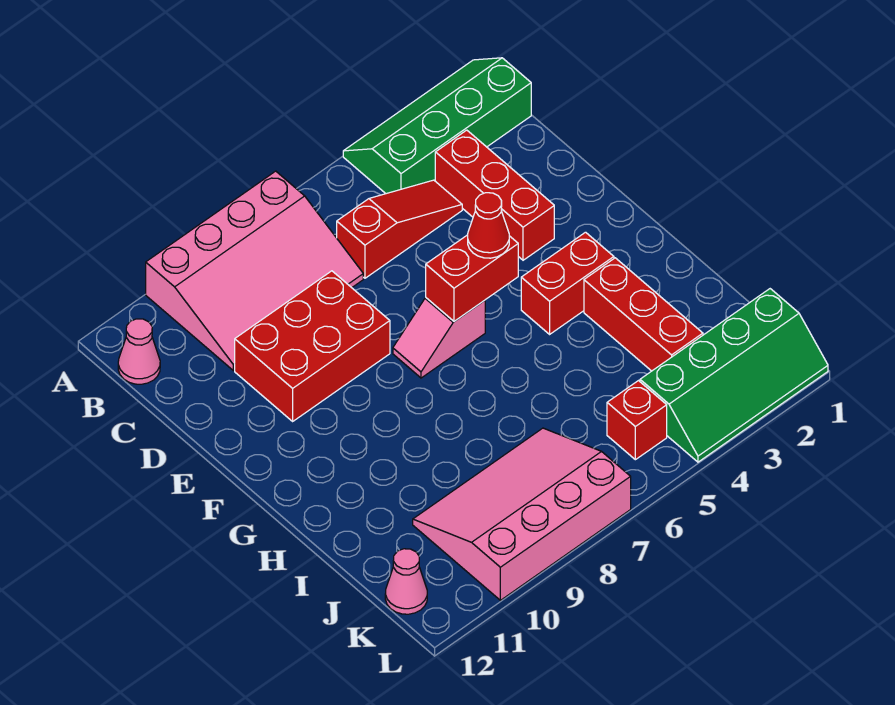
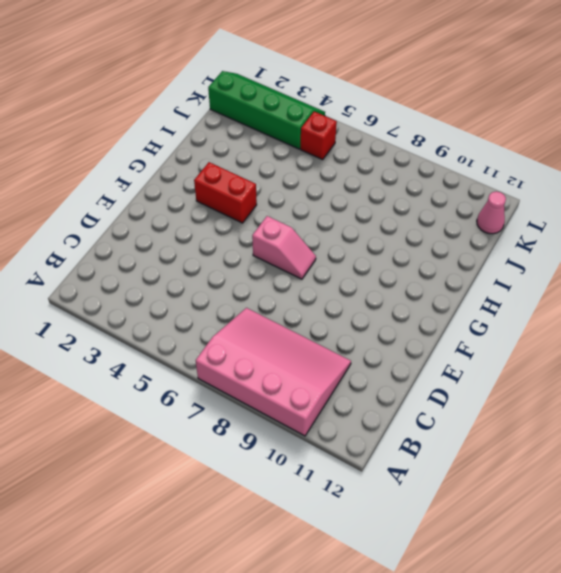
none -> green slope A1:B4 level 1 top B
none -> pink cone B12 level 1
none -> red brick C3:E3 level 1

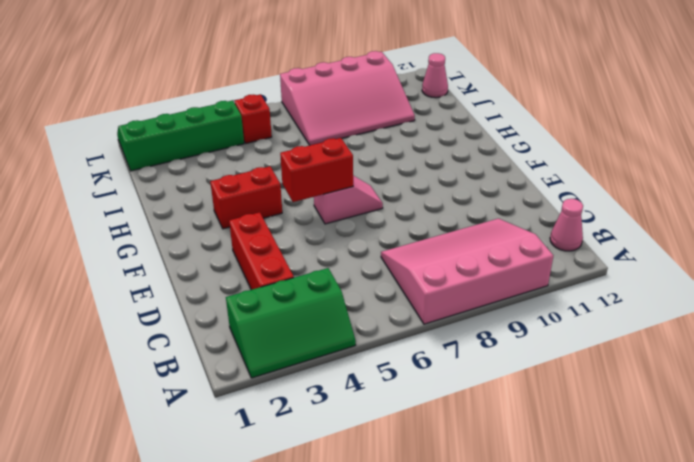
green slope A2:B4 level 1 top B -> green slope A1:B4 level 1 top B
none -> red slope C4:C6 level 1 top 6
none -> red brick D8:E10 level 1
none -> red brick H3:J3 level 1

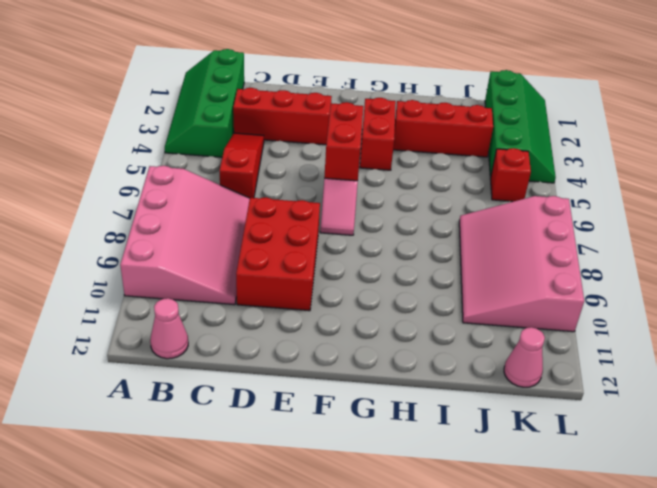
none -> red cone F5 level 3

